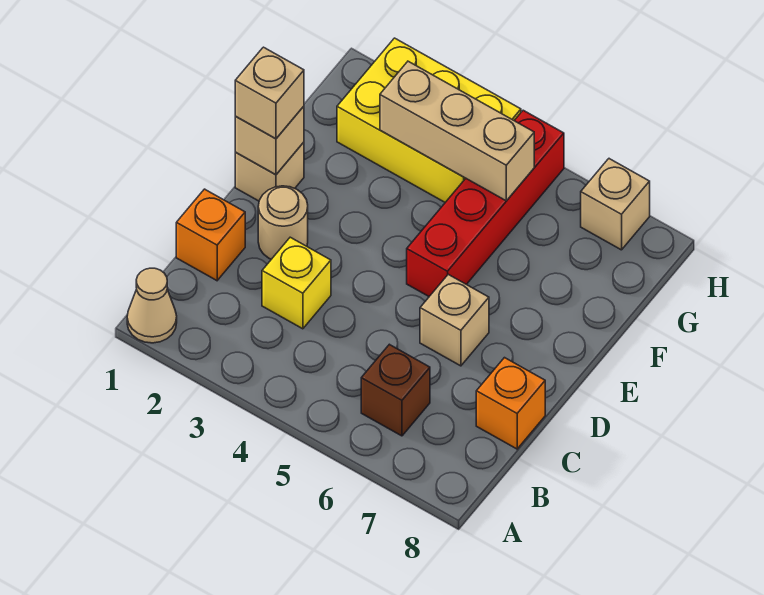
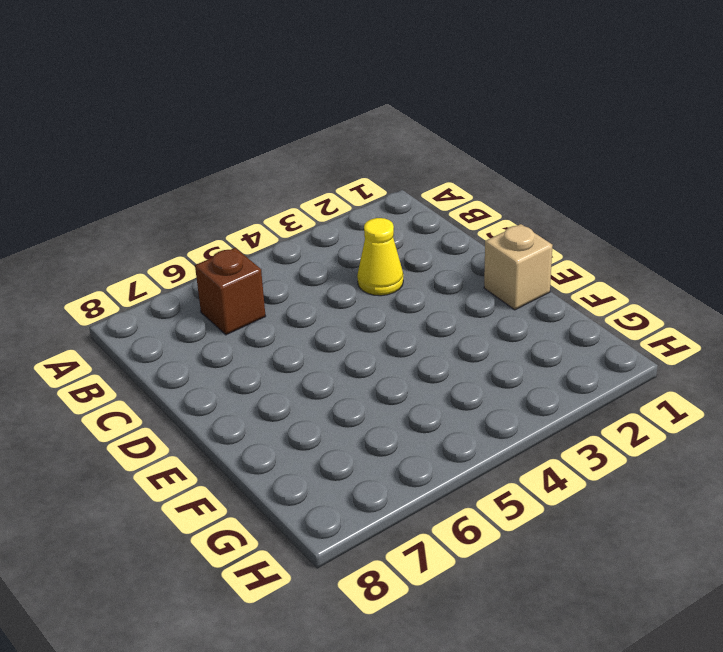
yellow cone C3 level 1 -> yellow brick C3 level 1
none -> tan cone A1 level 1
none -> orange brick C1 level 1
none -> orange brick C8 level 1

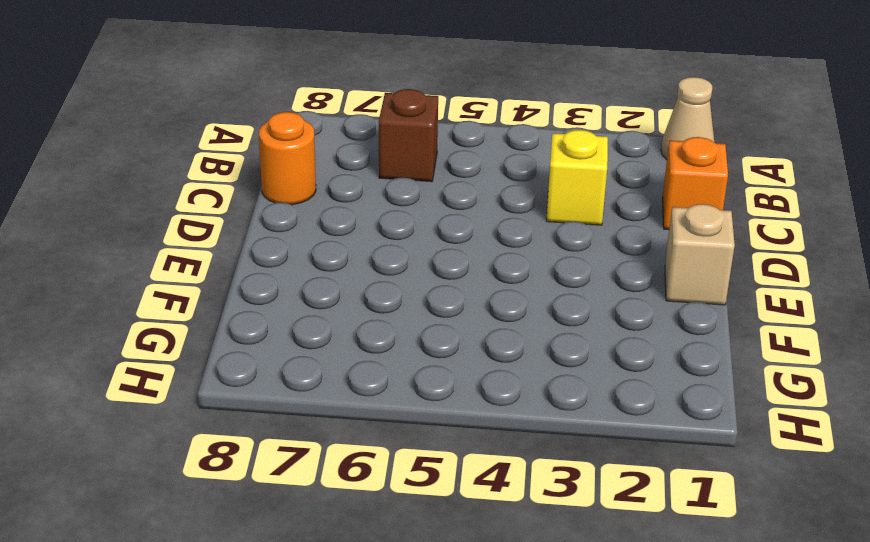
orange round brick C8 level 1 -> orange brick C8 level 1
none -> tan round brick D2 level 1
none -> tan brick D6 level 1
none -> red brick E5:H5 level 1

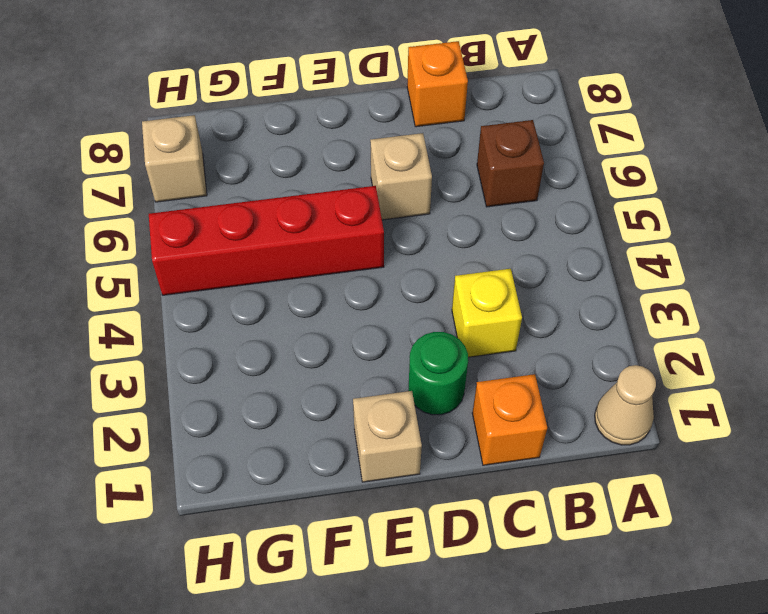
green round brick D2 level 1 -> tan round brick D2 level 1
none -> yellow brick G2:H4 level 1
none -> tan brick E1 level 2
none -> tan brick G3:G5 level 2

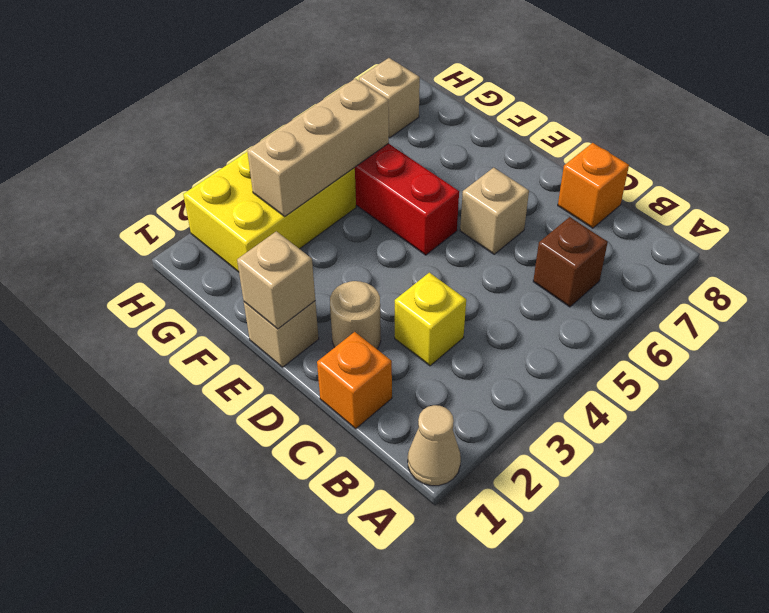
none -> tan brick E1 level 3

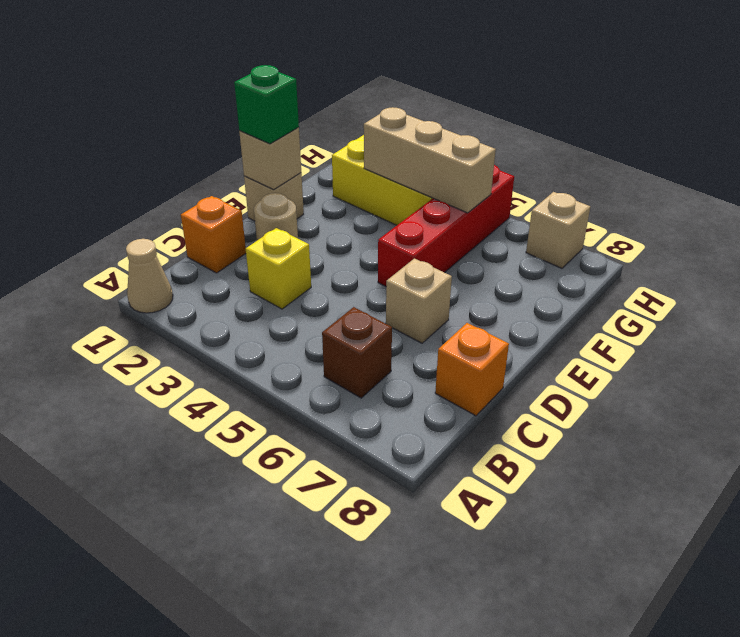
green brick E1 level 3 -> tan brick E1 level 3

